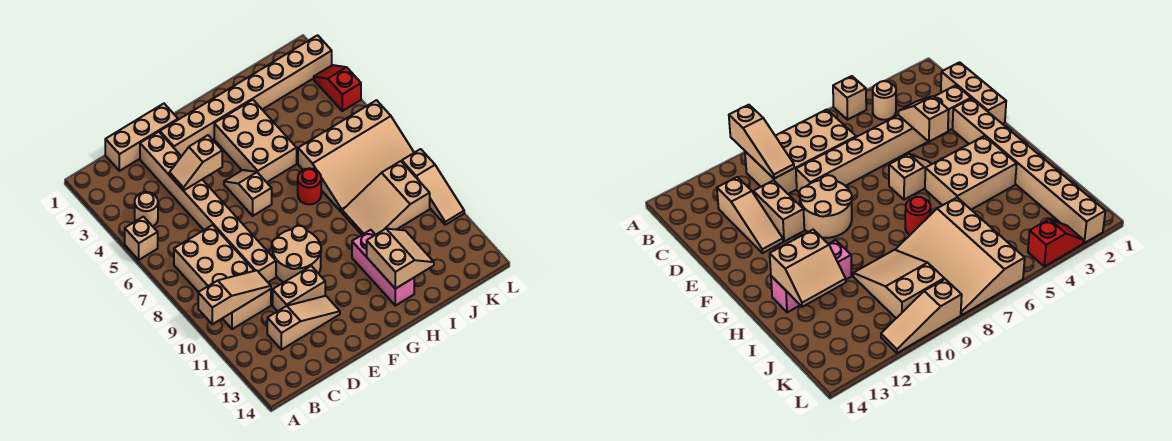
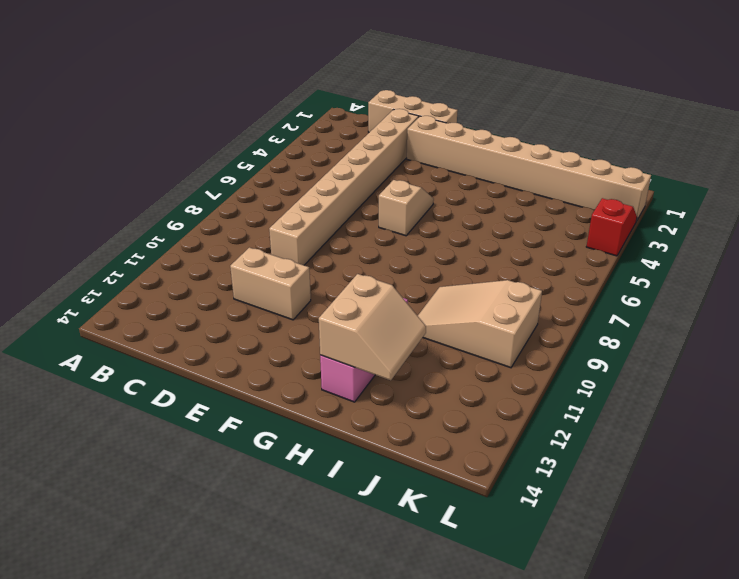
none -> tan brick A5 level 1
none -> tan round brick B4 level 1
none -> tan brick B7:C10 level 1

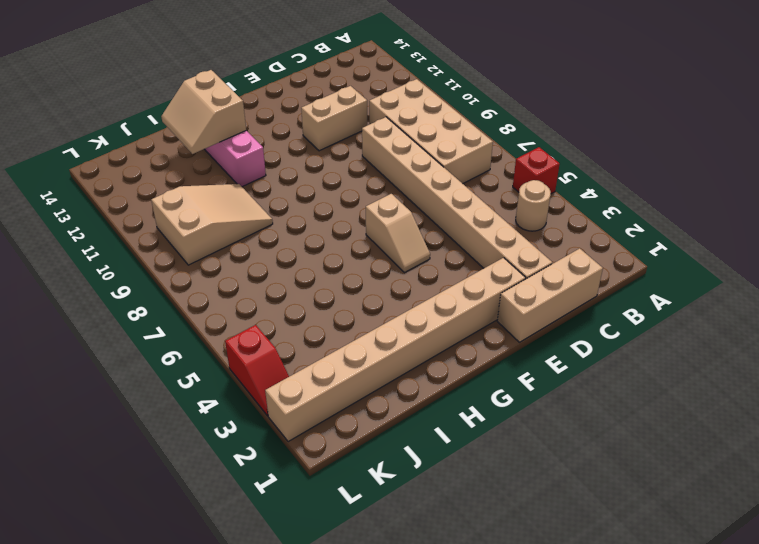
red brick A5 level 1 -> tan brick A5 level 1
none -> tan slope C12:E12 level 1 top C
none -> tan round brick E9:F10 level 1
none -> tan brick G3:H5 level 1

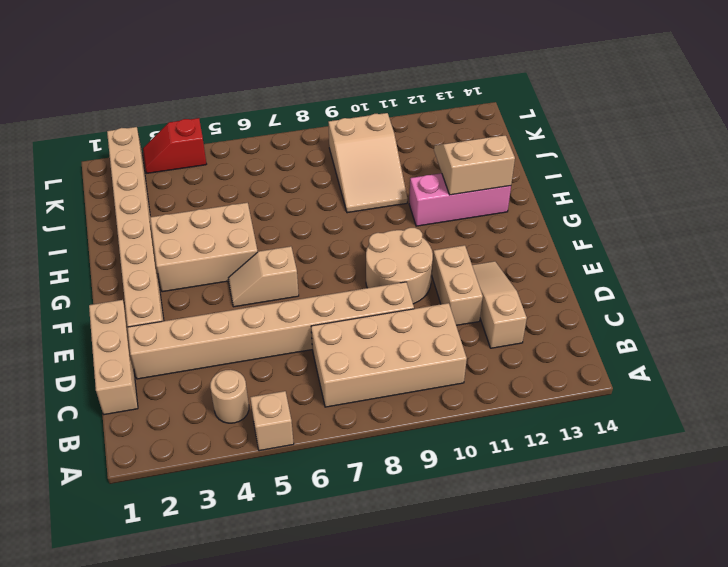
none -> red round brick H7 level 1
none -> tan slope I6:L8 level 1 top 6
none -> tan slope L9:L11 level 1 top 9

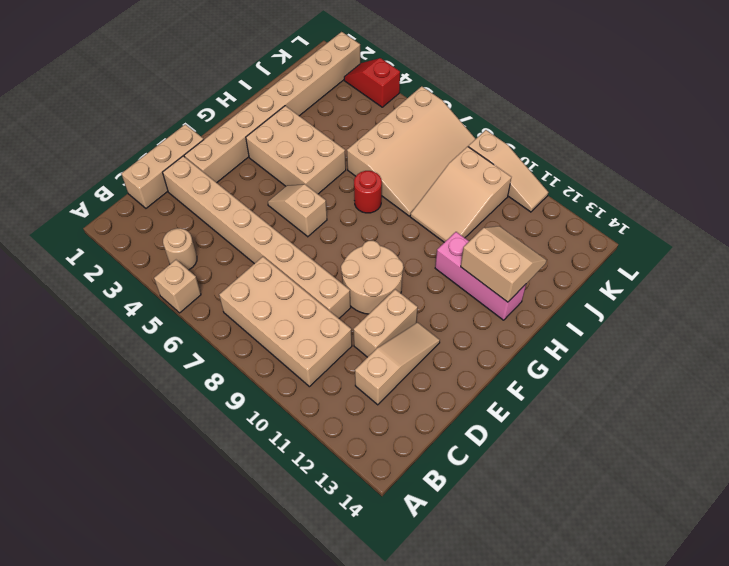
none -> tan slope A10:C10 level 2 top A
none -> tan slope D4:E4 level 2 top E

